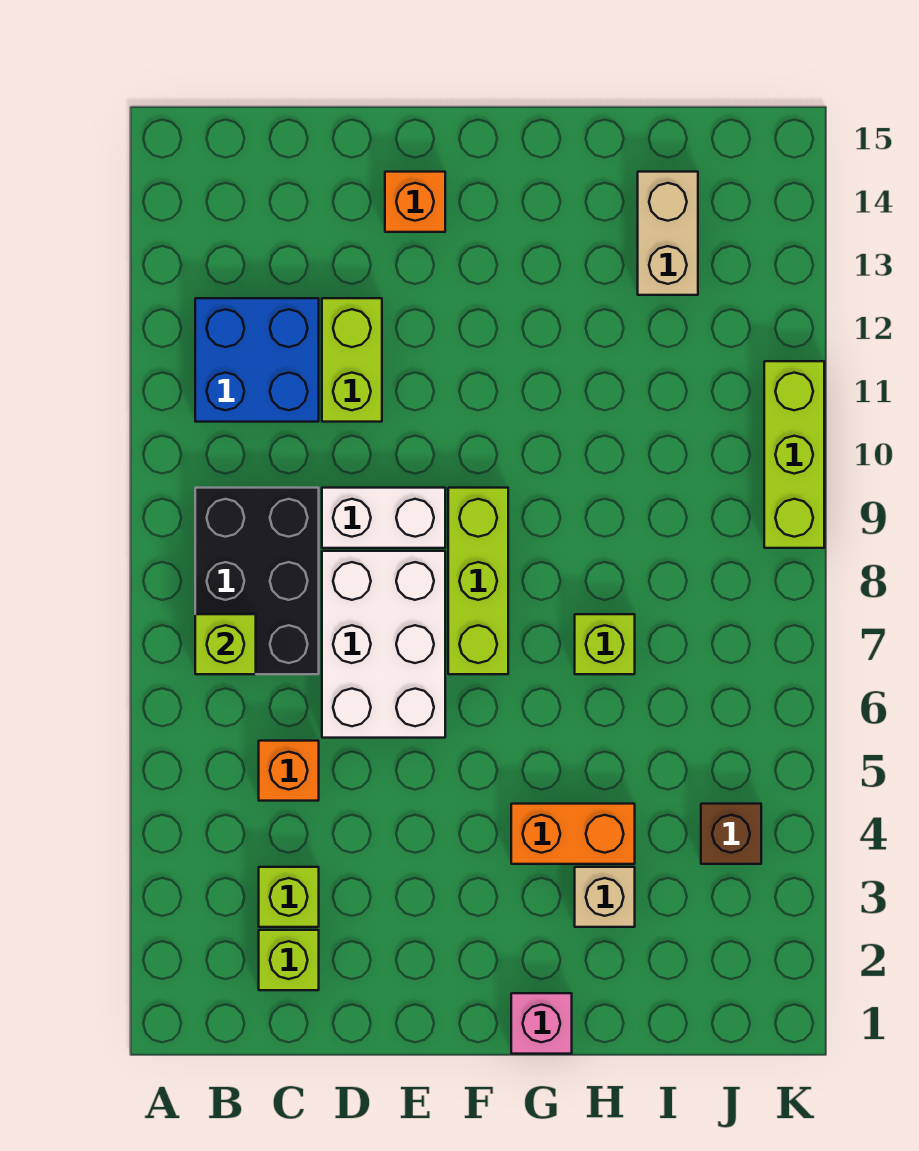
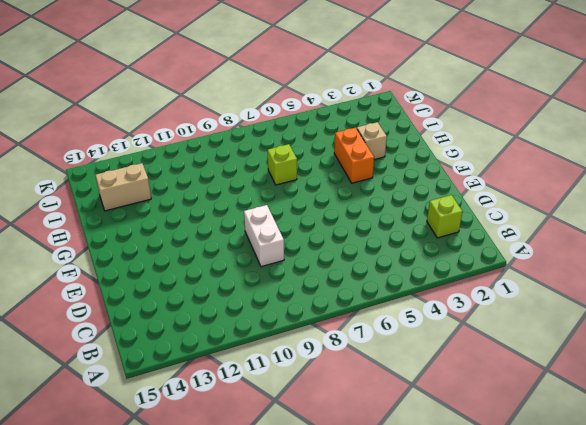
none -> black brick B7:C9 level 1
none -> blue brick B11:C12 level 1
none -> lime brick C3 level 1

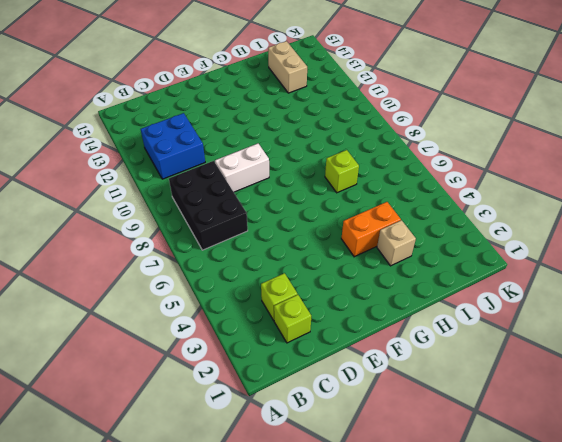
none -> orange brick C5 level 1
none -> white brick D6:E8 level 1
none -> lime brick D11:D12 level 1

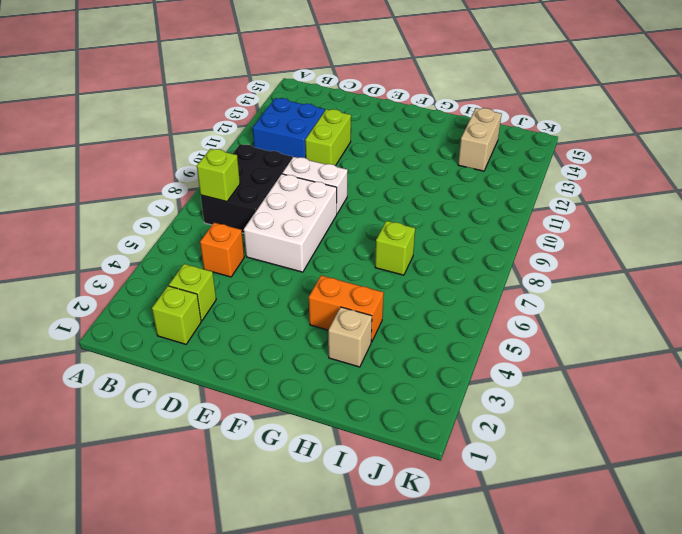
none -> orange brick E14 level 1
none -> lime brick F7:F9 level 1
none -> pink brick G1 level 1

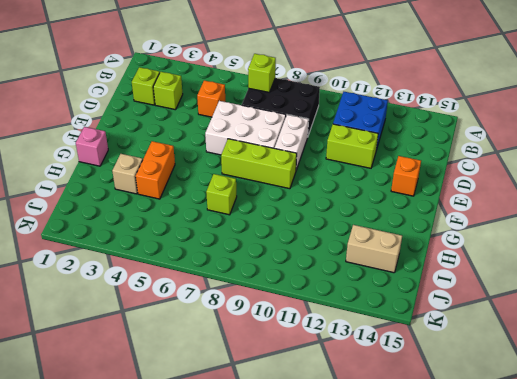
none -> brown brick J4 level 1
none -> lime brick K9:K11 level 1

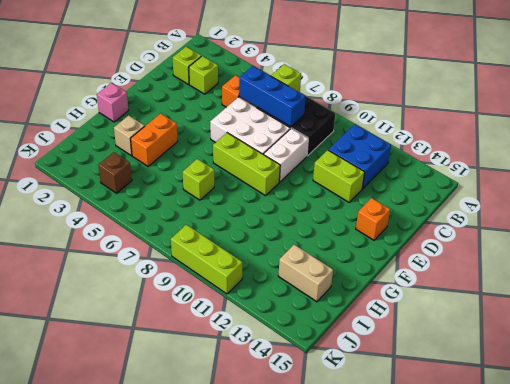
blue brick C6:C8 level 2 -> none

